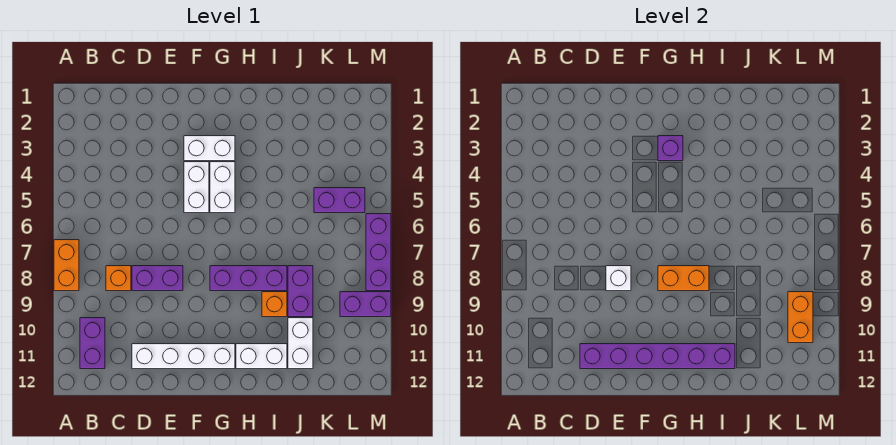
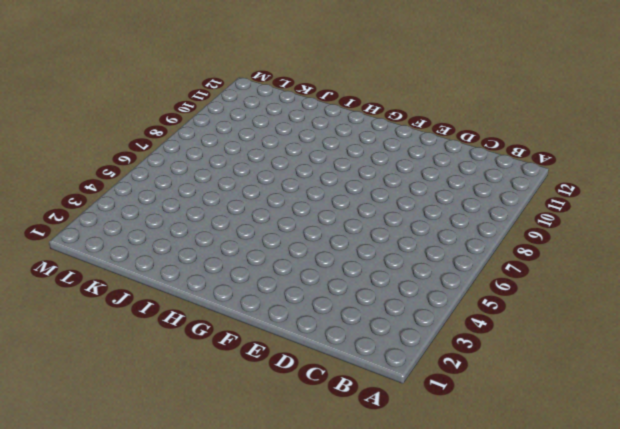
none -> orange brick A7:A8 level 1
none -> purple brick B10:B11 level 1
none -> orange brick C8 level 1

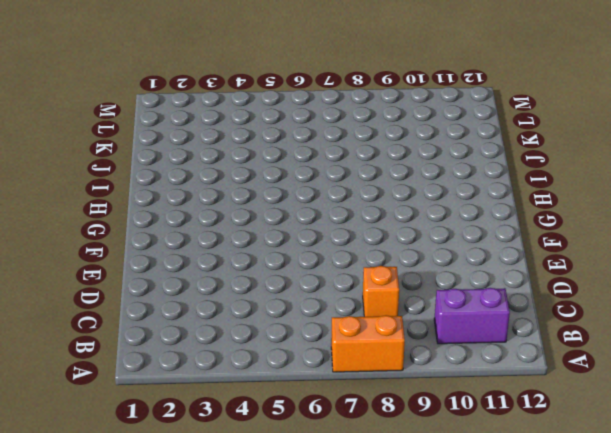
none -> purple brick D8:E8 level 1
none -> white brick D11:G11 level 1
none -> white brick F3:G3 level 1

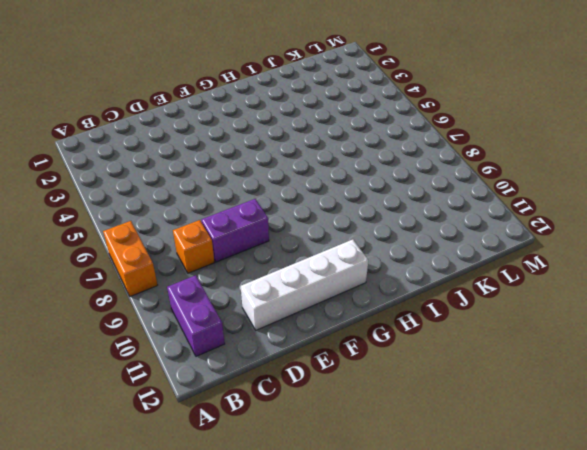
none -> white brick F3:G3 level 1
none -> white brick F4:F5 level 1
none -> white brick G4:G5 level 1

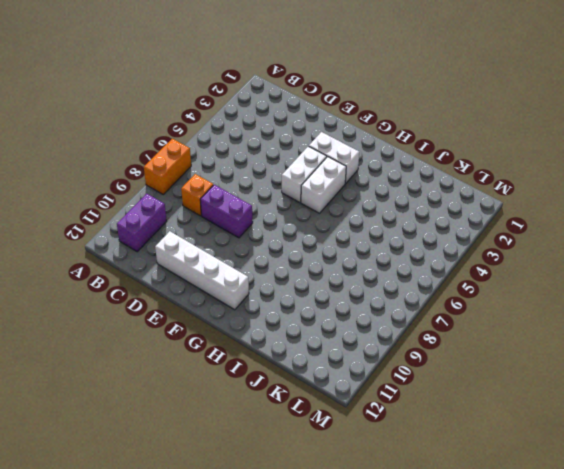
none -> purple brick G8:I8 level 1
none -> white brick H11:I11 level 1
none -> orange brick I9 level 1

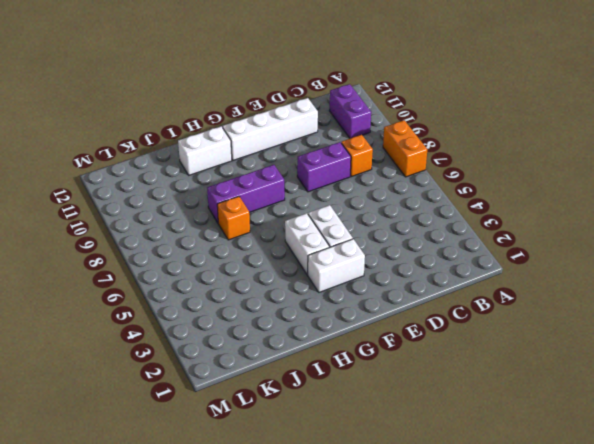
orange brick I7 level 1 -> orange brick I9 level 1
none -> purple brick J8:J9 level 1
none -> white brick J10:J11 level 1
none -> purple brick K5:L5 level 1

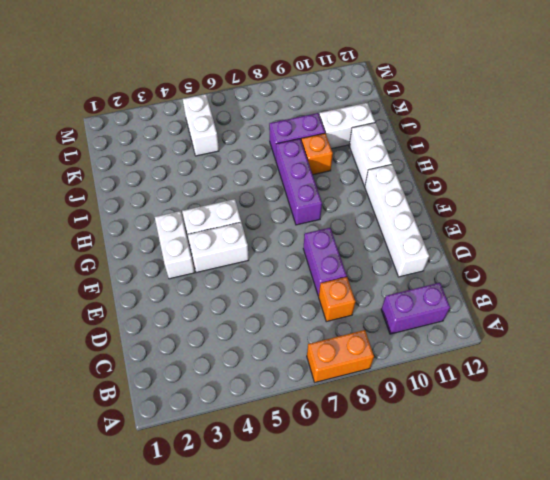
white brick K5:L5 level 1 -> purple brick K5:L5 level 1
none -> purple brick L9:M9 level 1
none -> purple brick M6:M8 level 1
none -> purple brick D11:I11 level 2

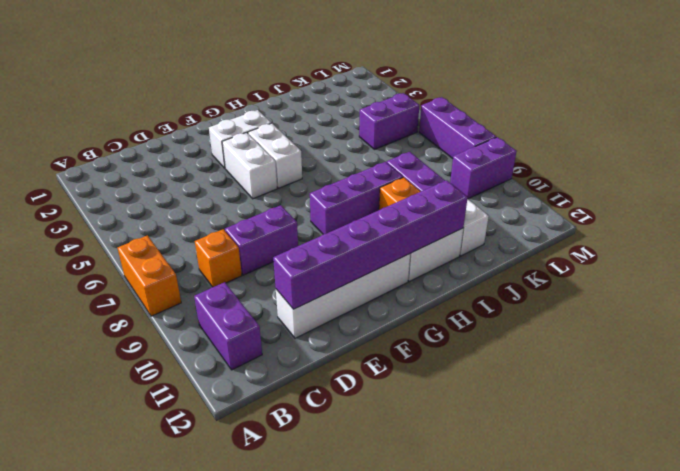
none -> white brick E8 level 2
none -> purple brick G3 level 2
none -> orange brick G8:H8 level 2

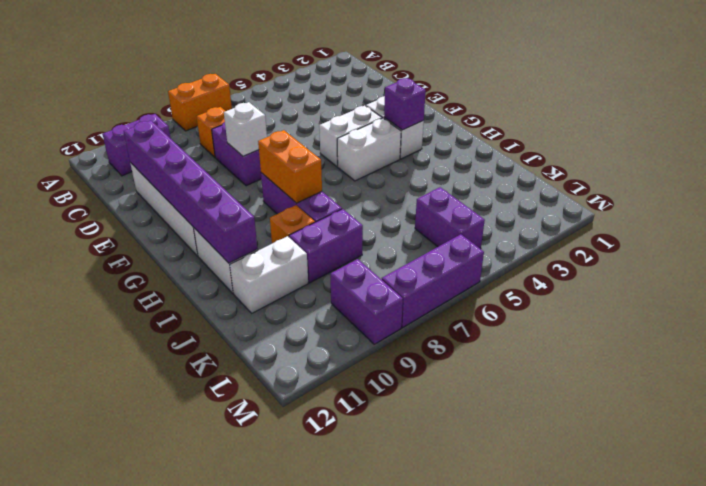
none -> orange brick L9:L10 level 2

